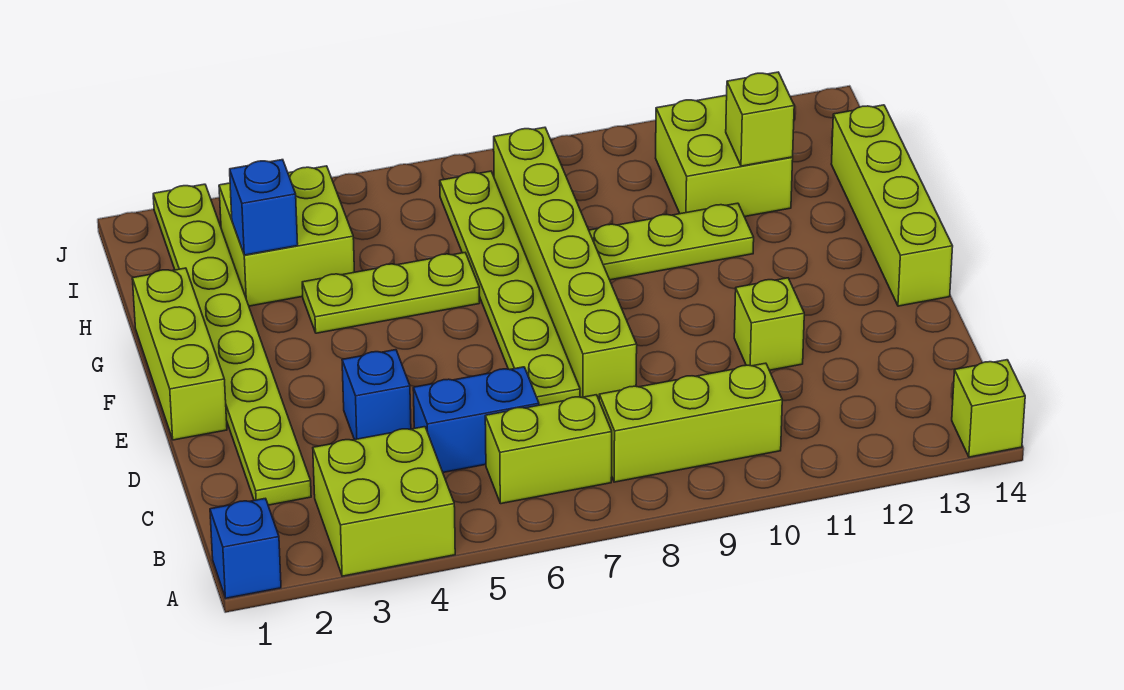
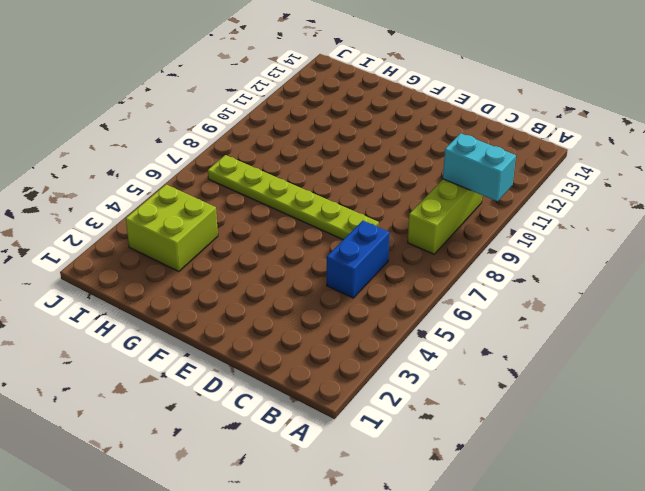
cyan brick A10:B10 level 2 -> none
none -> blue brick A1 level 1
none -> lime brick A3:B4 level 1
none -> lime brick A14 level 1

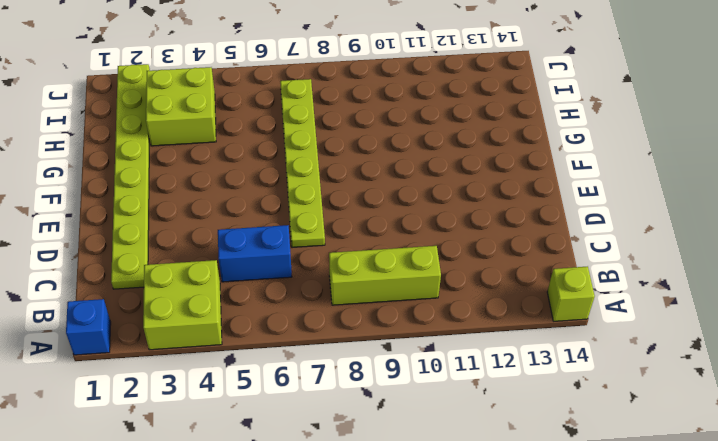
none -> lime brick B6:B7 level 1
none -> blue brick D4 level 1
none -> lime brick D8:I8 level 1

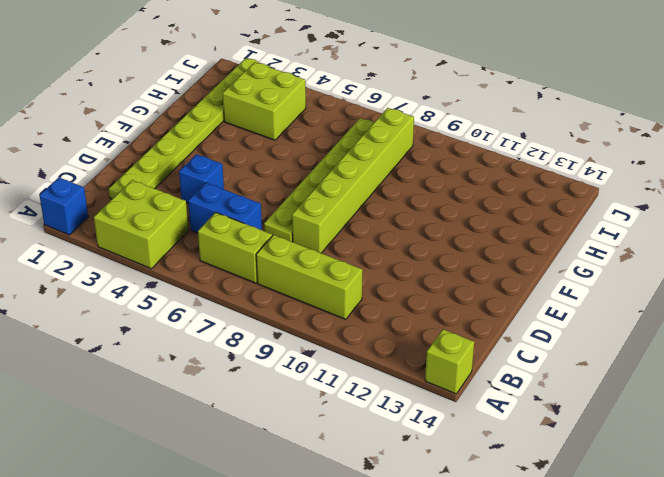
none -> lime brick D11 level 1
none -> lime brick E1:G1 level 1
none -> lime brick E14:H14 level 1

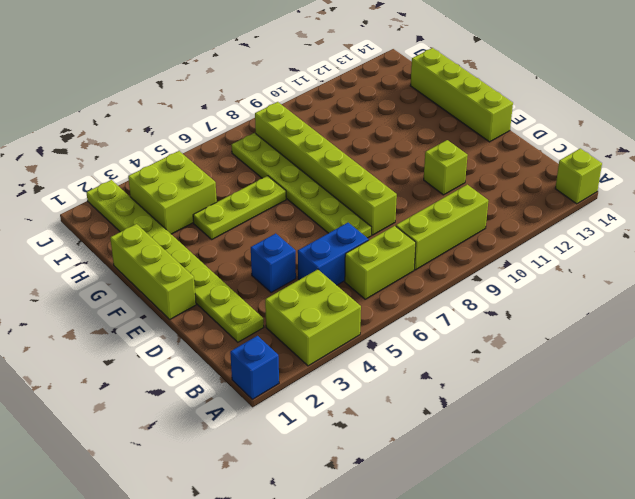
none -> lime plate G9:G11 level 1
none -> lime brick H11:I12 level 1
none -> blue brick H3 level 2

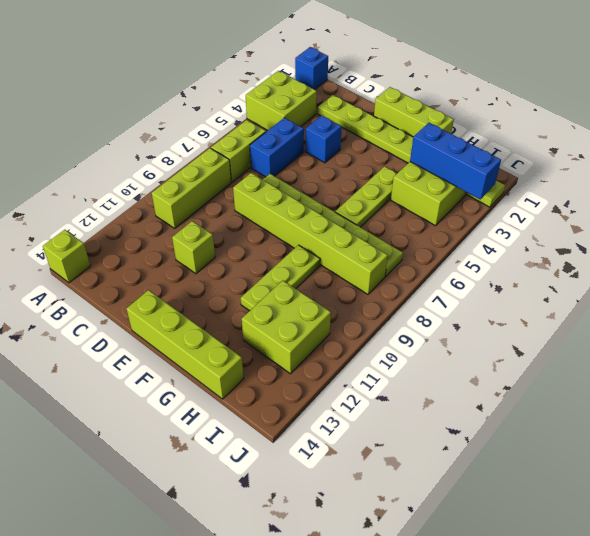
blue brick H3:J3 level 2 -> blue brick H3 level 2
none -> lime brick H12 level 2

